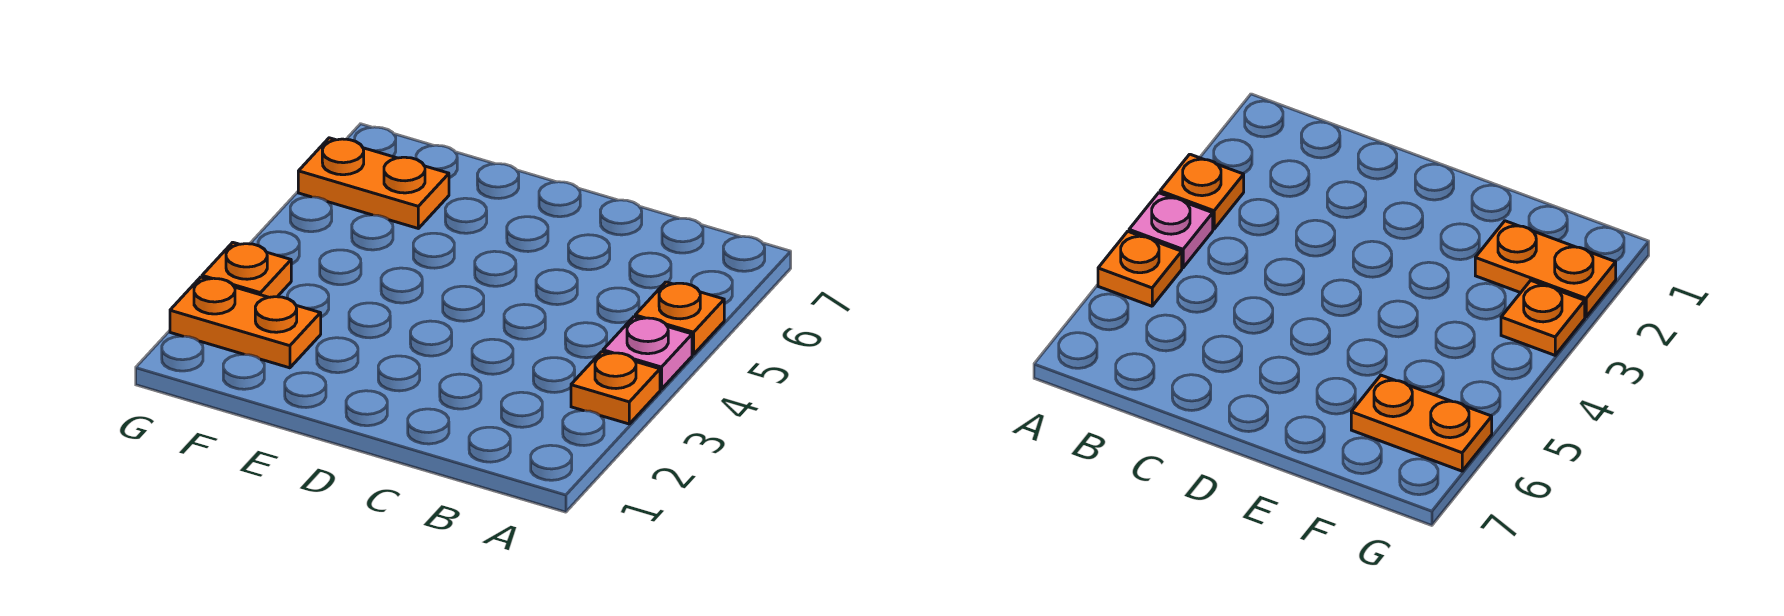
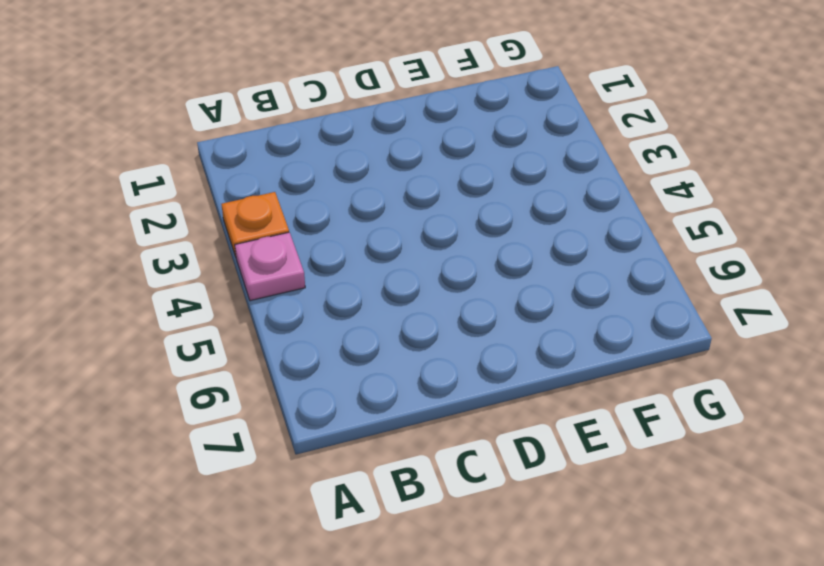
none -> orange plate A5 level 1
none -> orange plate F2:G2 level 1

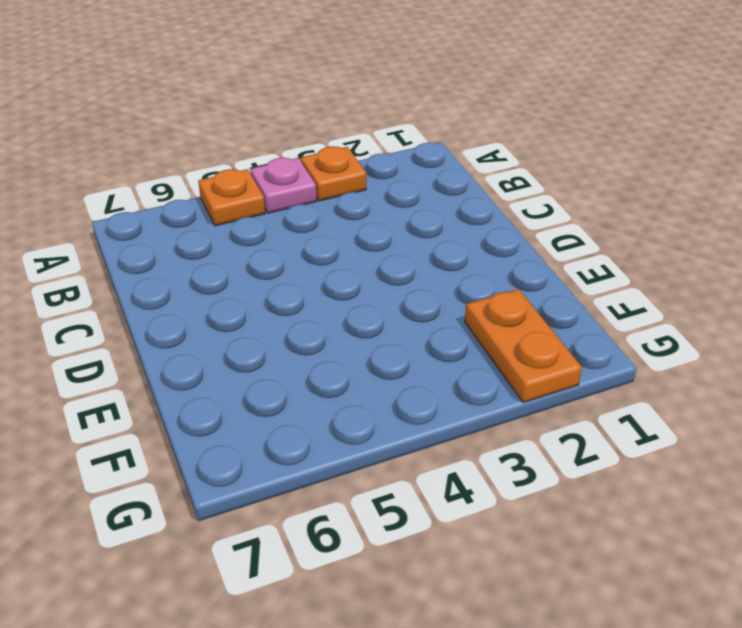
none -> orange plate F6:G6 level 1
none -> orange plate G3 level 1

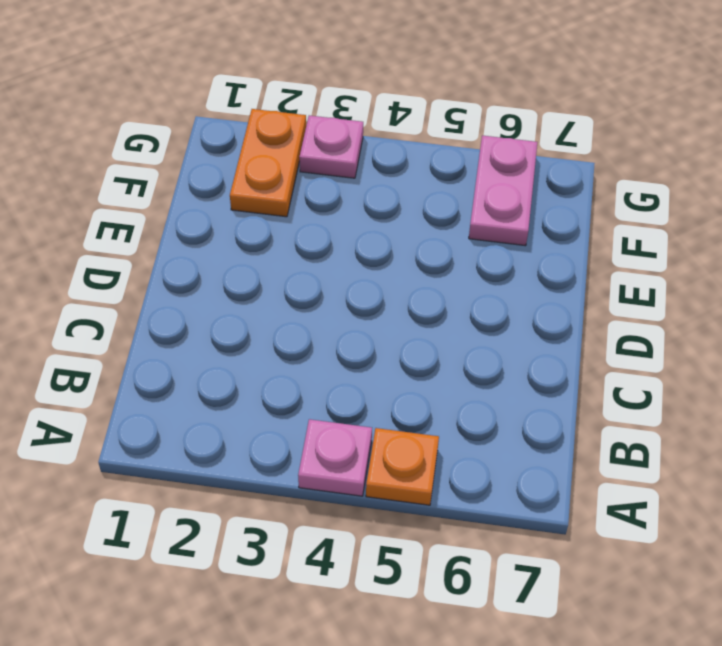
pink plate F6:G6 level 1 -> orange plate F6:G6 level 1
pink plate G3 level 1 -> orange plate G3 level 1
none -> orange plate A3 level 1

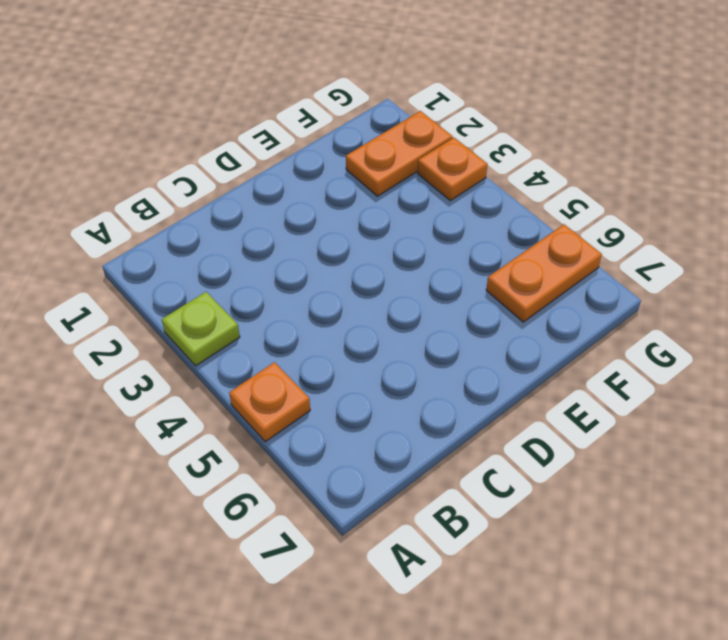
lime plate A3 level 1 -> orange plate A3 level 1
none -> pink plate A4 level 1

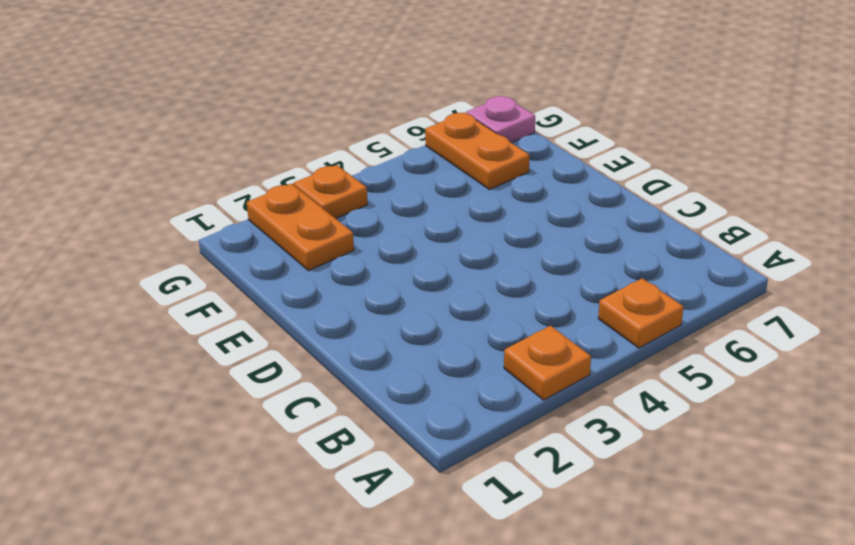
pink plate G7 level 1 -> pink plate A4 level 1

